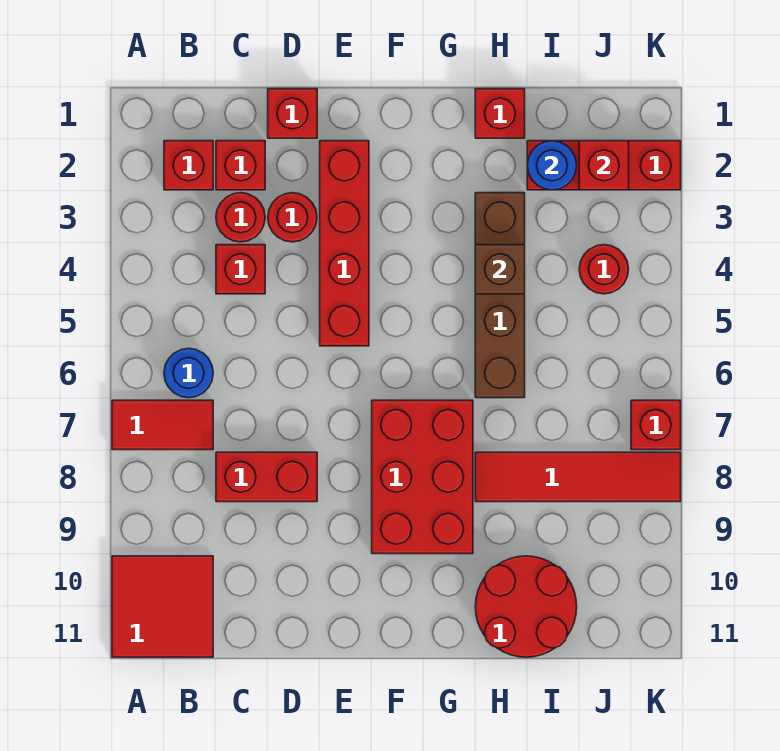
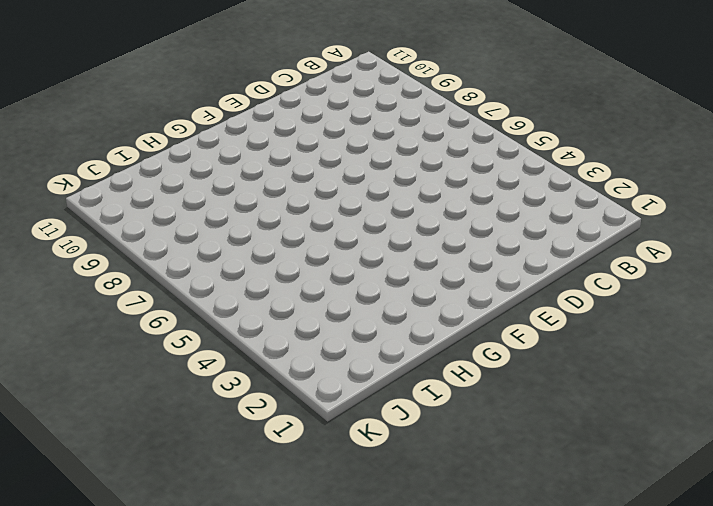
none -> red tile A7:B7 level 1
none -> red tile A10:B11 level 1
none -> red brick B2 level 1

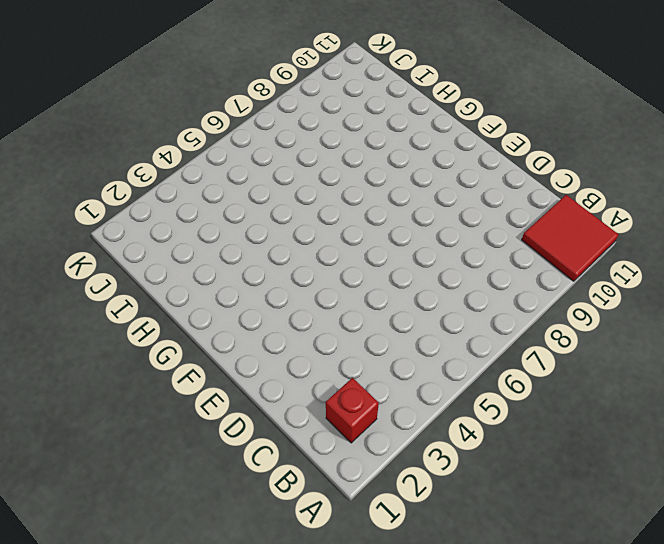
none -> red tile A7:B7 level 1
none -> blue round brick B6 level 1
none -> red brick C2 level 1

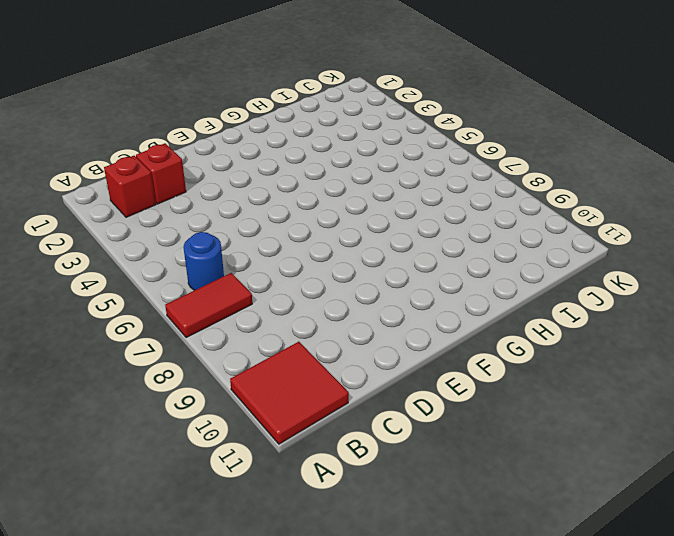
none -> red round brick C3 level 1
none -> red brick C4 level 1
none -> red brick C8:D8 level 1

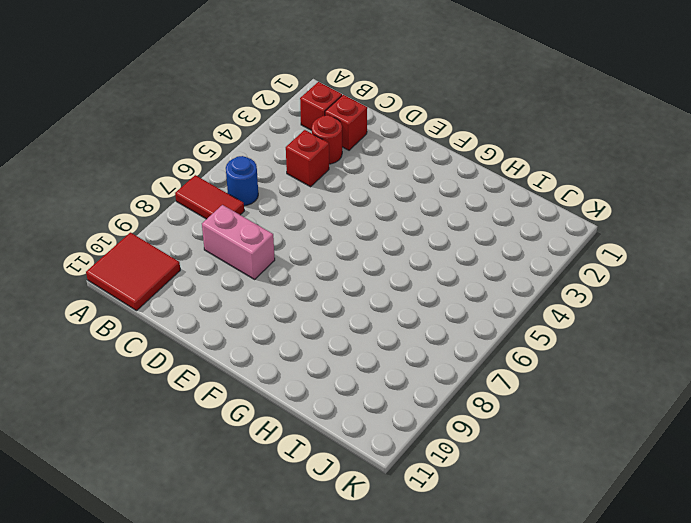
pink brick C8:D8 level 1 -> red brick C8:D8 level 1
none -> red brick D1 level 1
none -> red round brick D3 level 1
none -> red brick E2:E5 level 1

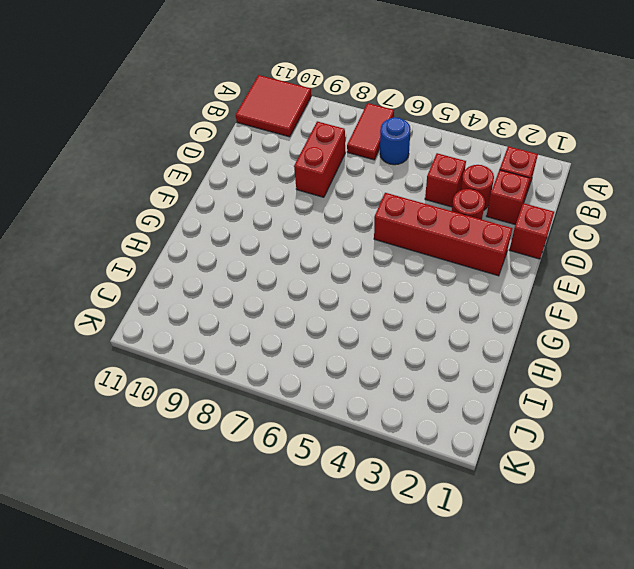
none -> red brick F7:G9 level 1
none -> red brick H1 level 1
none -> brown brick H3:H6 level 1

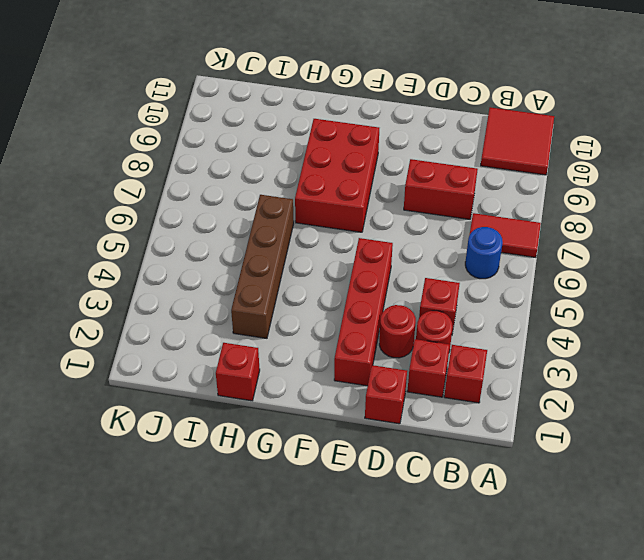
none -> red tile H8:K8 level 1
none -> red round brick H10:I11 level 1
none -> red brick I2:K2 level 1

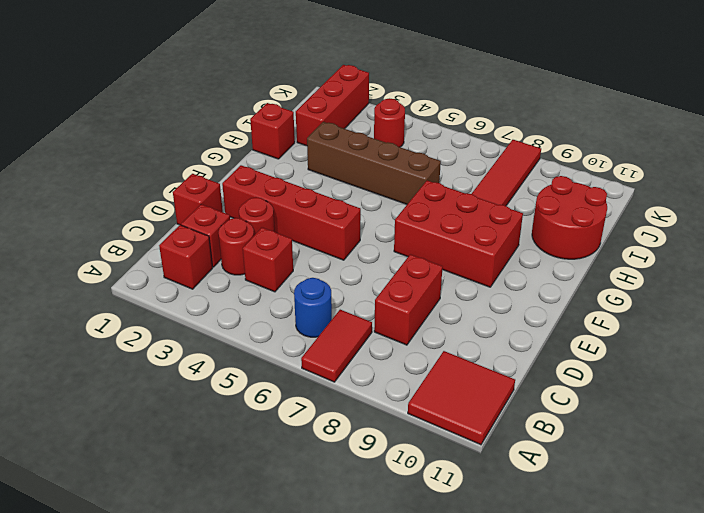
none -> red brick K7 level 1
none -> brown brick H4 level 2
none -> blue round brick I2 level 2

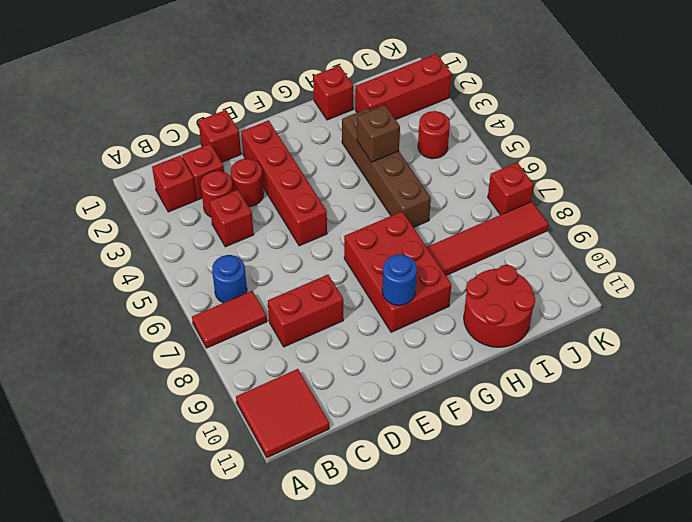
blue round brick F9 level 2 -> blue round brick I2 level 2
none -> red brick J2 level 2

